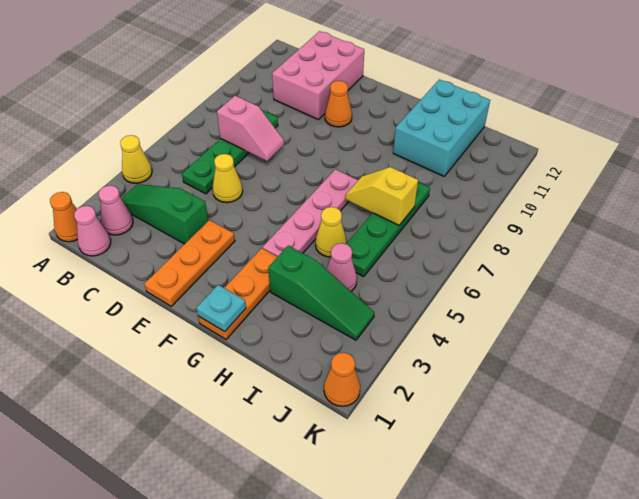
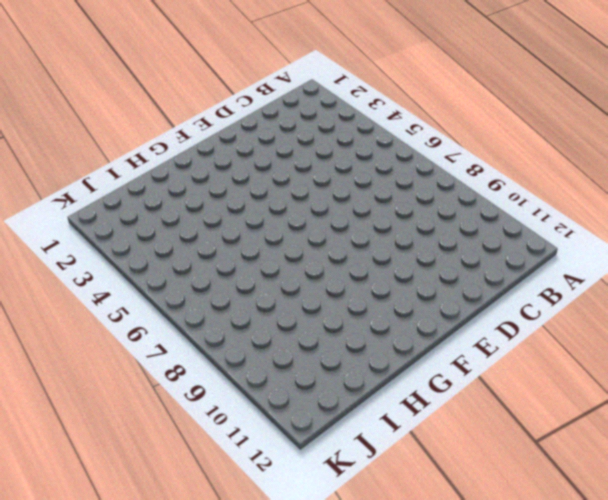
none -> orange cone A1 level 1
none -> yellow cone A4 level 1
none -> pink cone B1 level 1

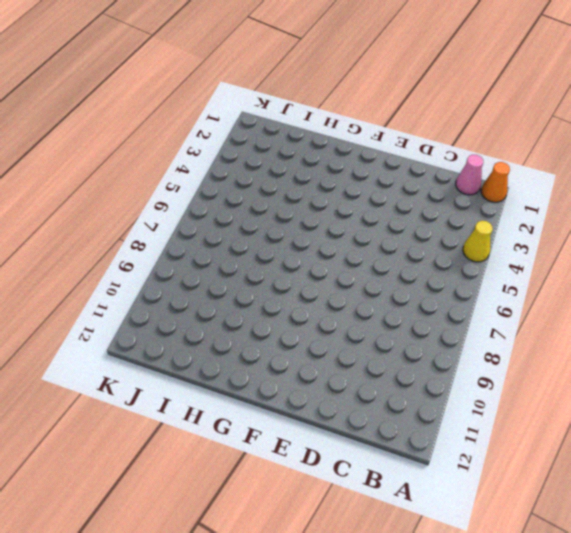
none -> pink cone B2 level 1
none -> green slope B3:D3 level 1 top D
none -> green plate C5:C8 level 1

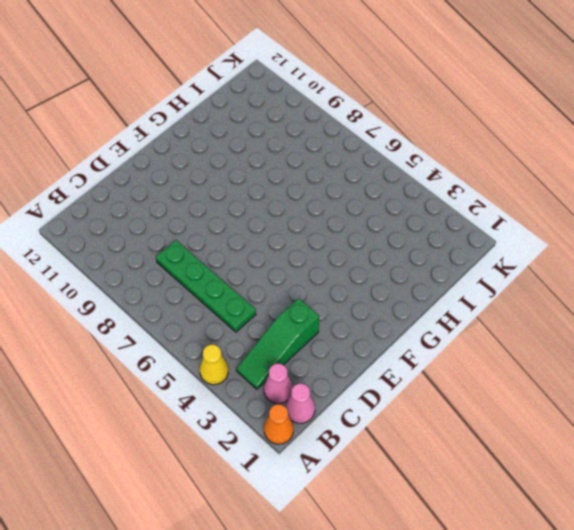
none -> pink brick C10:D12 level 1
none -> yellow cone D5 level 1
none -> orange plate E1:E3 level 1

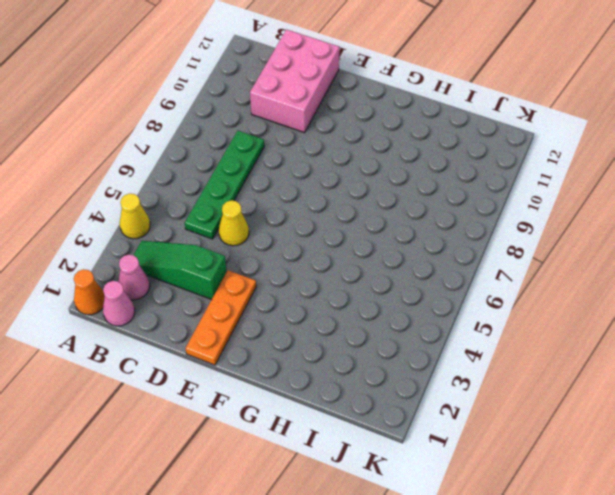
none -> orange cone E10 level 1
none -> orange plate G1:G3 level 1
none -> pink plate G4:G7 level 1

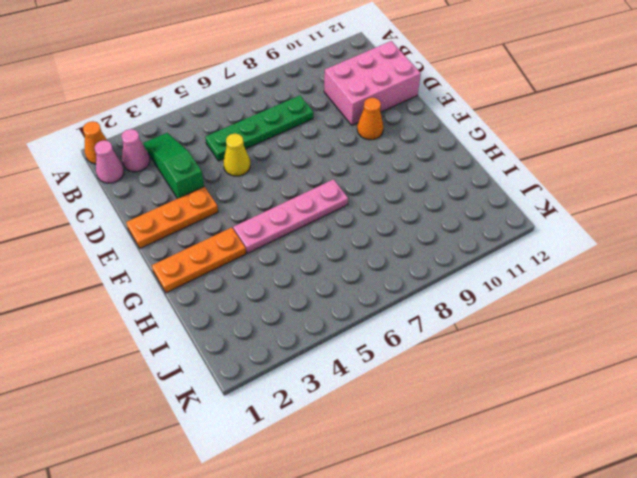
none -> yellow cone A4 level 1
none -> green slope H3:J3 level 1 top H
none -> yellow cone H5 level 1

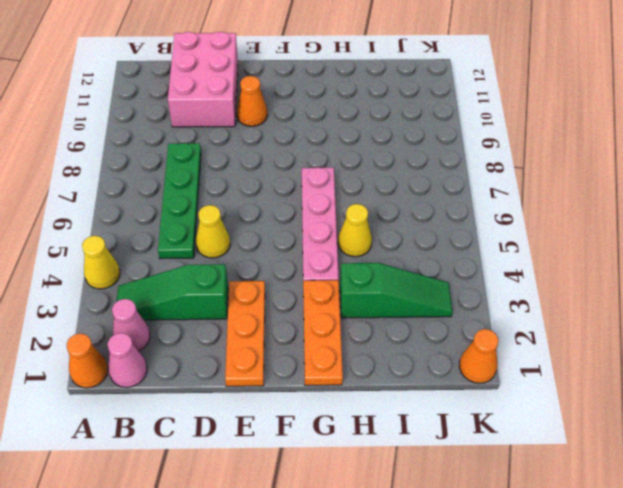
none -> cyan brick H10:I12 level 1
none -> pink cone I4 level 1
none -> green plate I5:I8 level 1

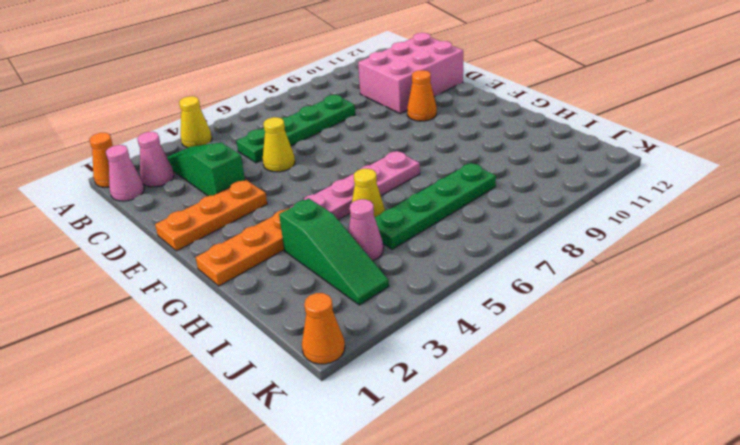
none -> cyan brick H10:I12 level 1
none -> pink slope C7:D7 level 2 top C
none -> cyan plate G1 level 2

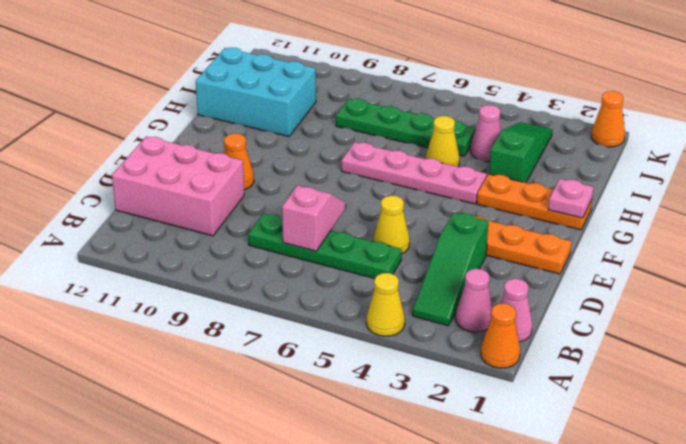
pink plate G1 level 2 -> cyan plate G1 level 2
none -> yellow slope H7:I7 level 2 top I

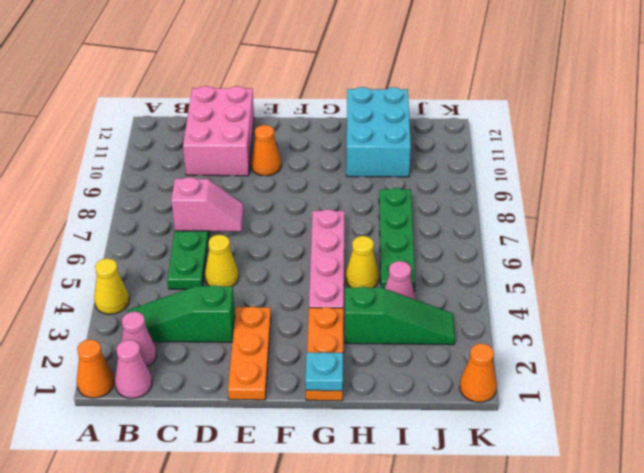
none -> yellow slope H7:I7 level 2 top I

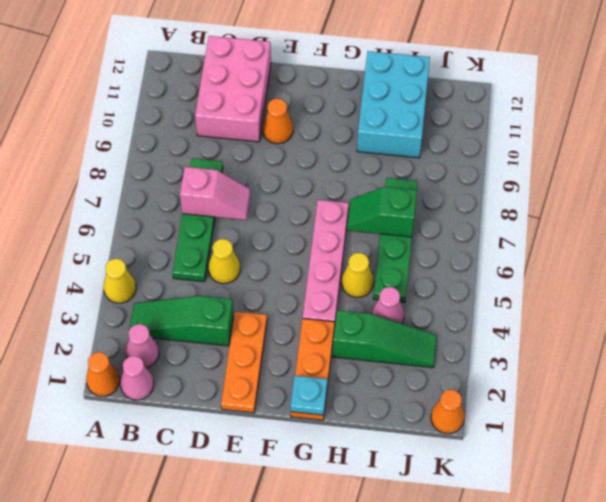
green slope H7:I7 level 2 top I -> yellow slope H7:I7 level 2 top I

